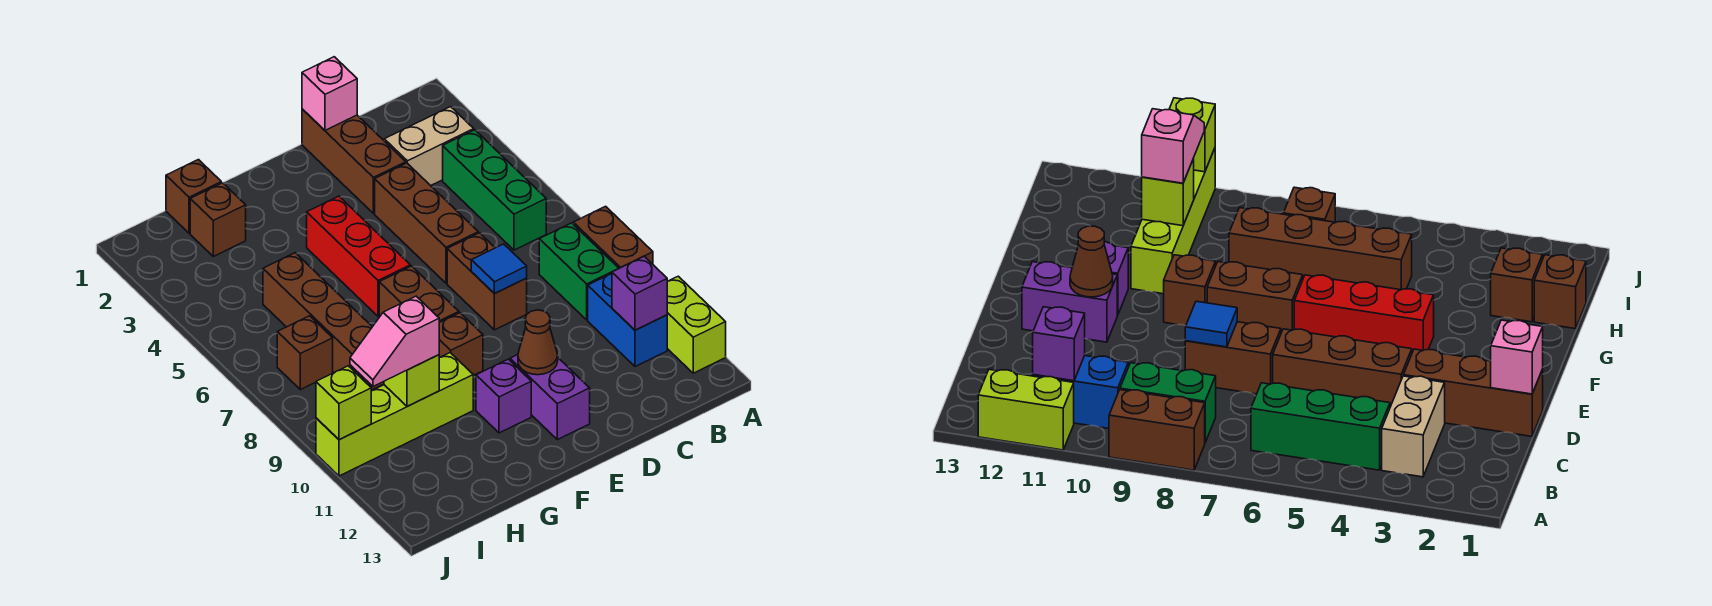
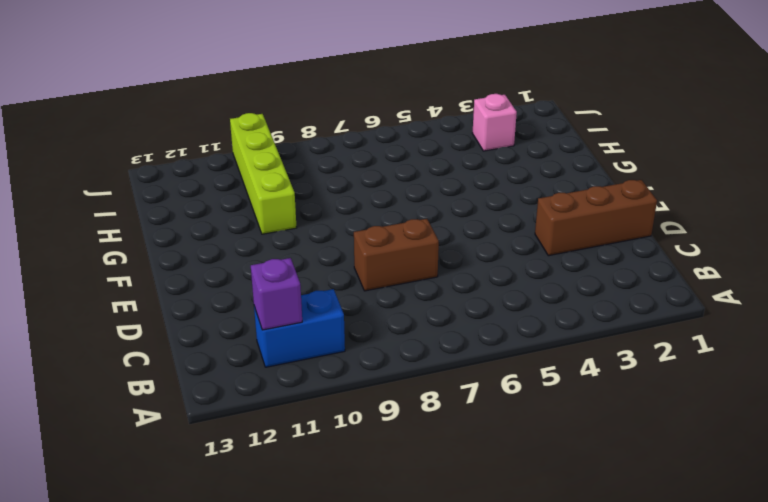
pink brick I3 level 1 -> pink brick D1 level 2
none -> brown brick A8:A9 level 1
none -> lime brick A11:A12 level 1
none -> tan brick B3:C3 level 1

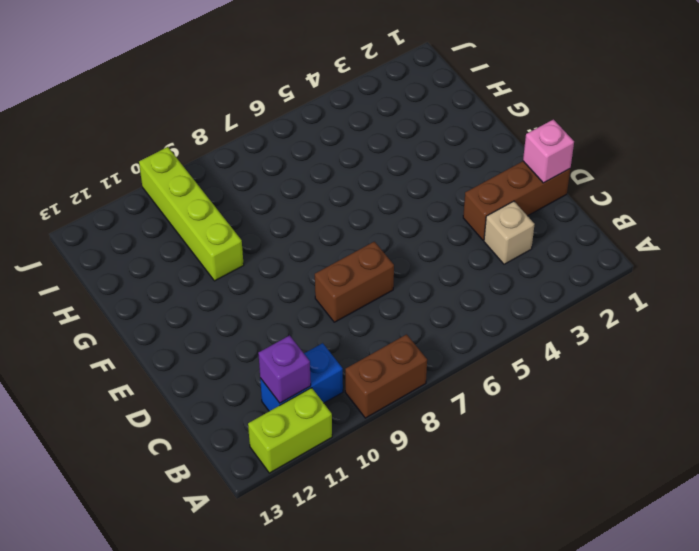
tan brick C3 level 1 -> tan brick B3:C3 level 1
none -> green brick B4:B6 level 1
none -> green brick B8:B9 level 1
none -> brown brick D4:D6 level 1

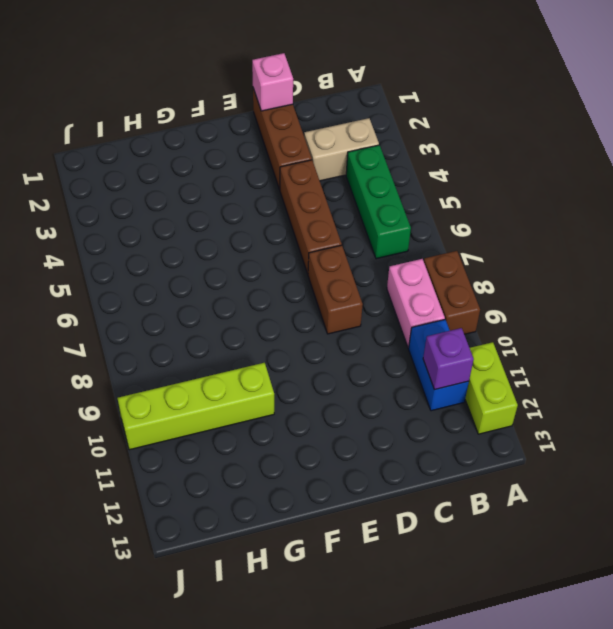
pink brick B8:B9 level 1 -> green brick B8:B9 level 1
none -> purple brick E11:E12 level 1
none -> red brick F4:F6 level 1
none -> brown brick F7:F8 level 1

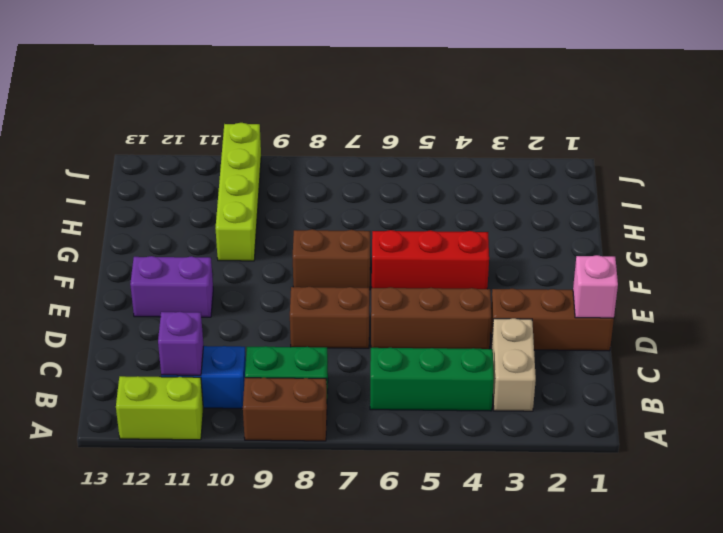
none -> brown brick F9 level 1
none -> purple brick F11 level 1
none -> brown brick H1 level 1

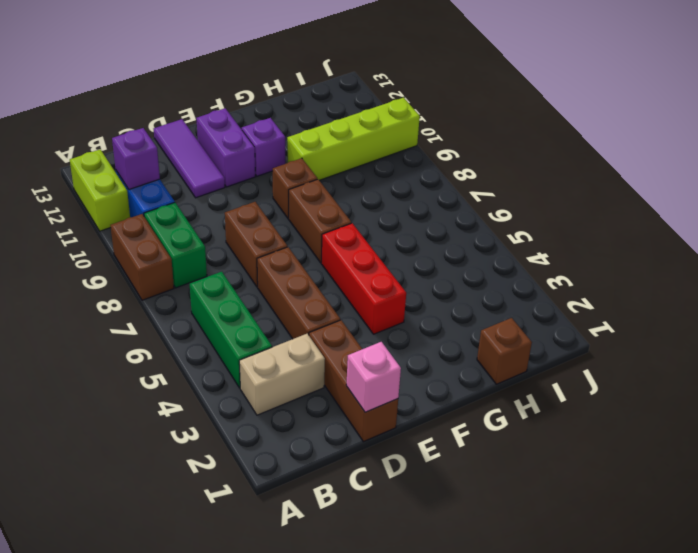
purple tile D11:D13 level 1 -> none
none -> brown brick H2 level 1
none -> brown brick H5:H8 level 1
none -> brown brick I7 level 1

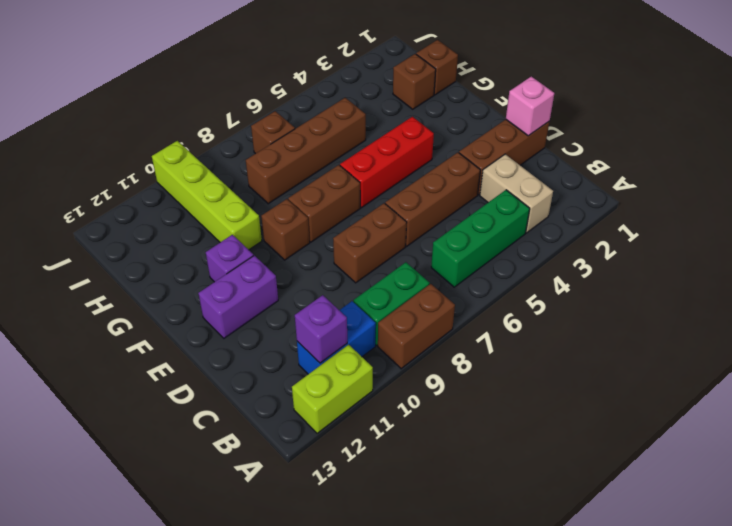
none -> blue tile D8 level 2
none -> brown cone E11 level 2
none -> lime brick H10 level 2

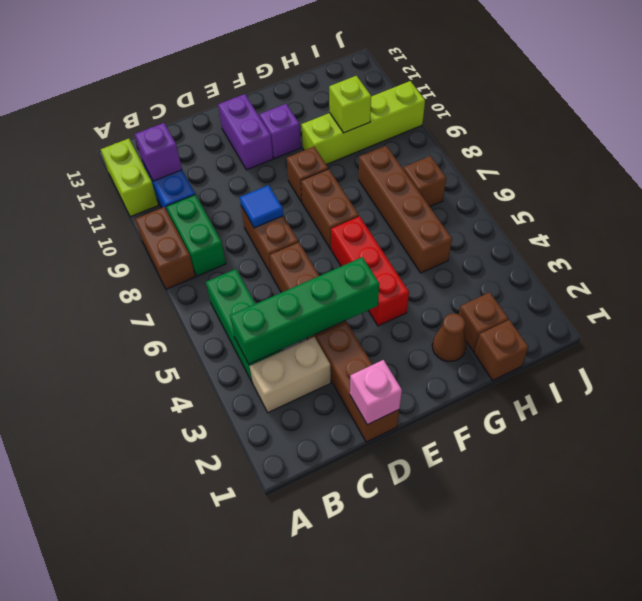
green brick B4:E4 level 2 -> none
brown cone G2 level 1 -> brown cone E11 level 2
none -> lime brick J10 level 2
none -> pink slope H10:I10 level 3 top H

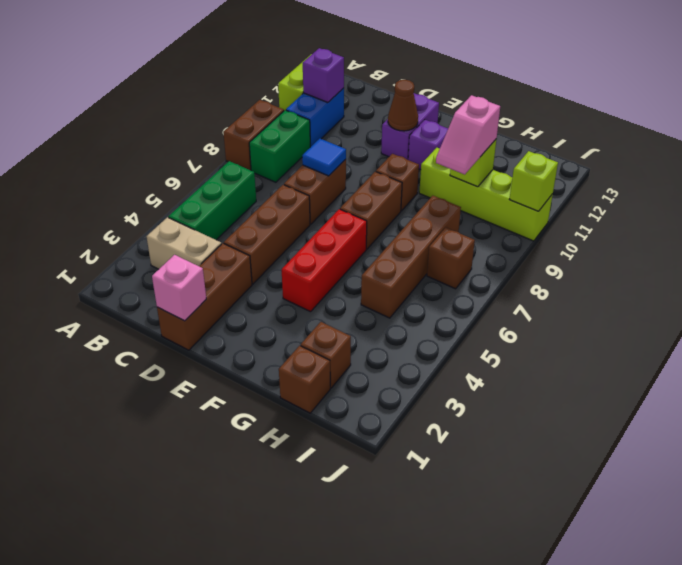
pink slope H9:H10 level 3 top 10 -> pink slope H10:I10 level 3 top H

